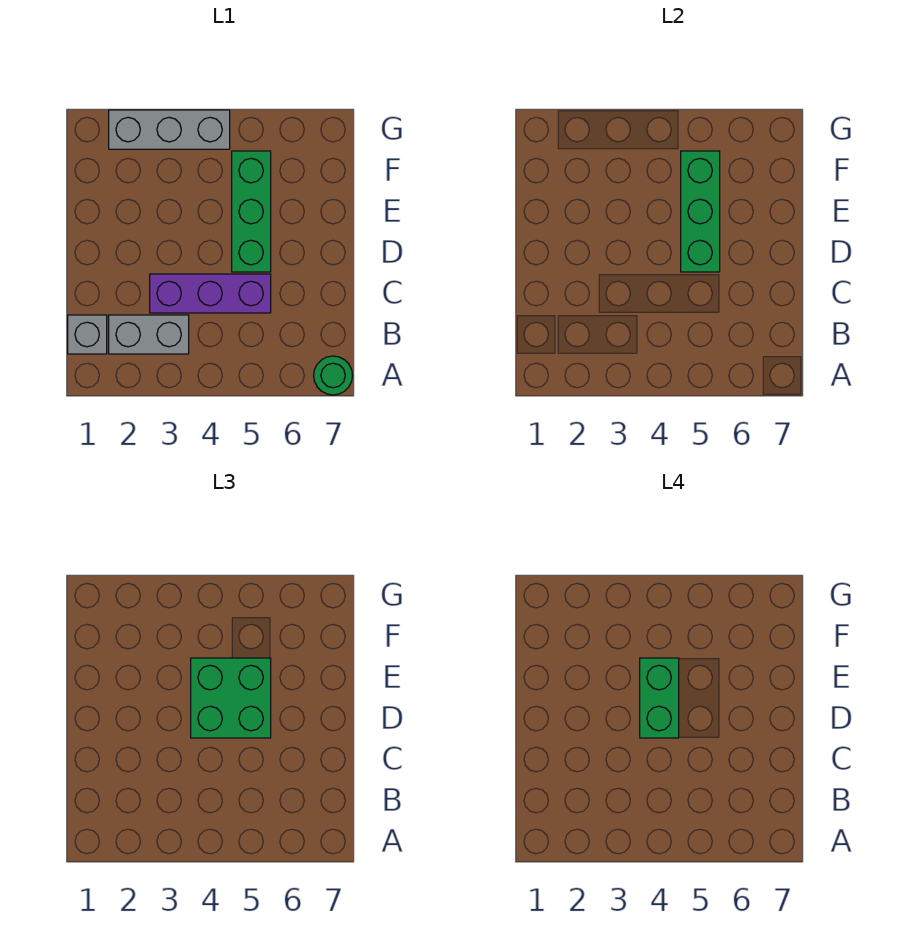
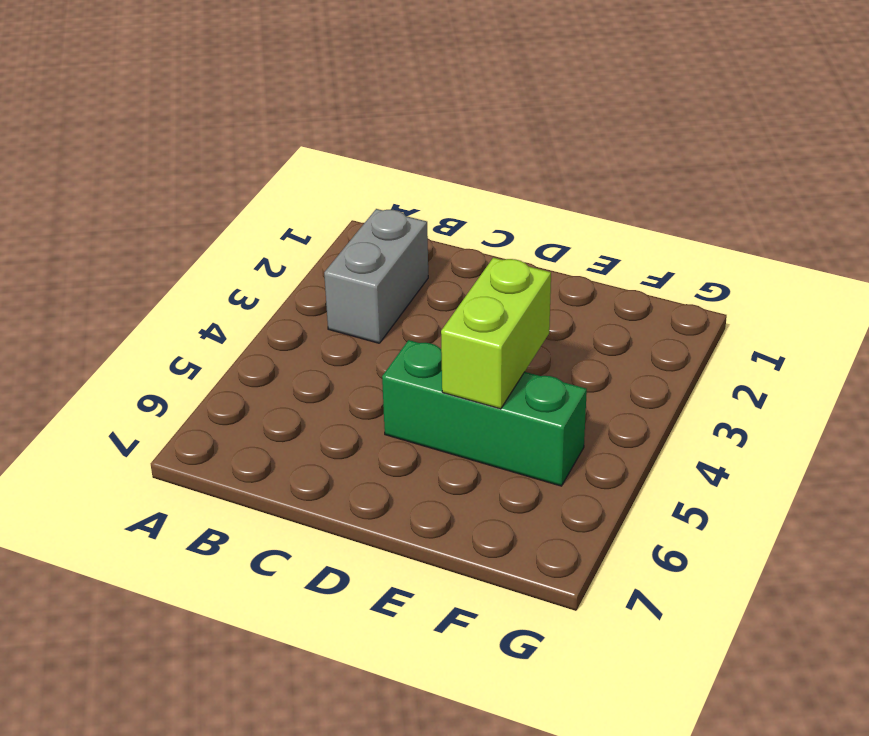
lime brick E4:E5 level 2 -> green brick D5:F5 level 2
none -> green round brick A7 level 1
none -> grey brick B1 level 1

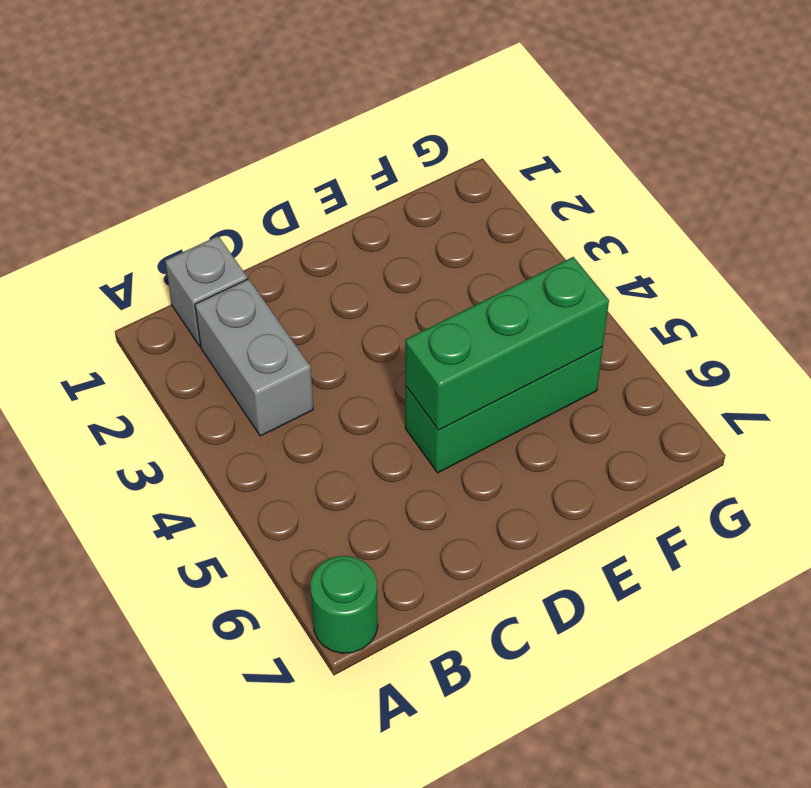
none -> purple brick C3:C5 level 1
none -> grey brick G2:G4 level 1

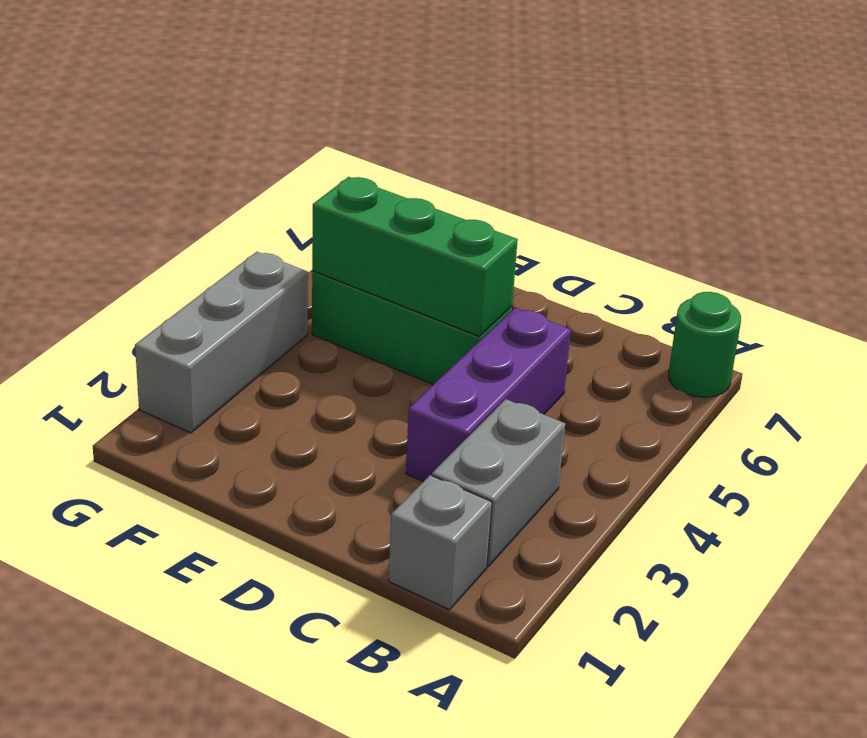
none -> green brick D4:E5 level 3
none -> green brick D4:E4 level 4

